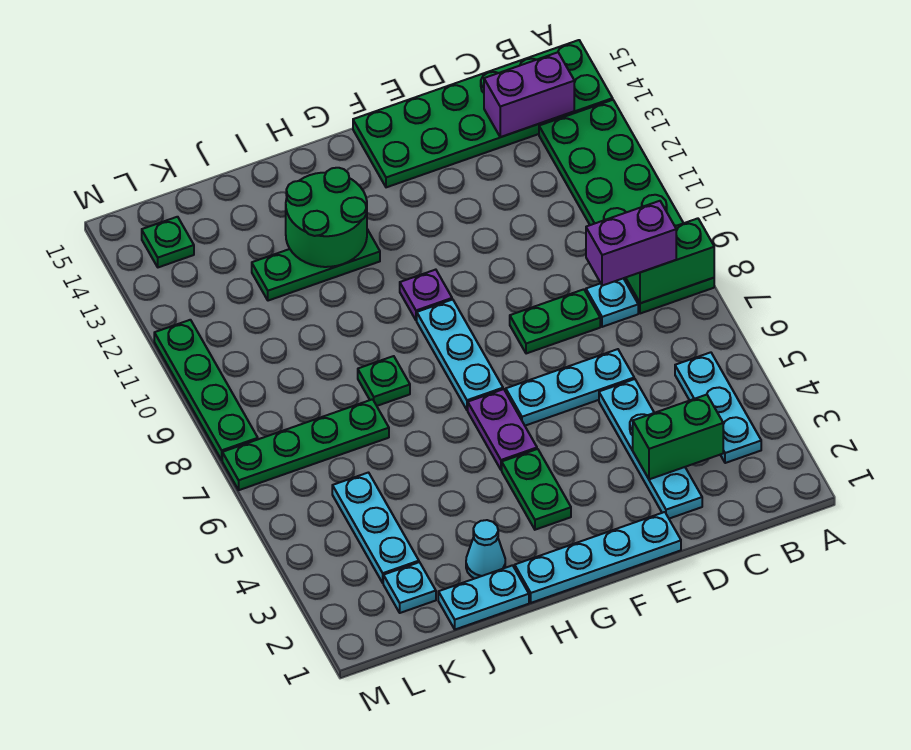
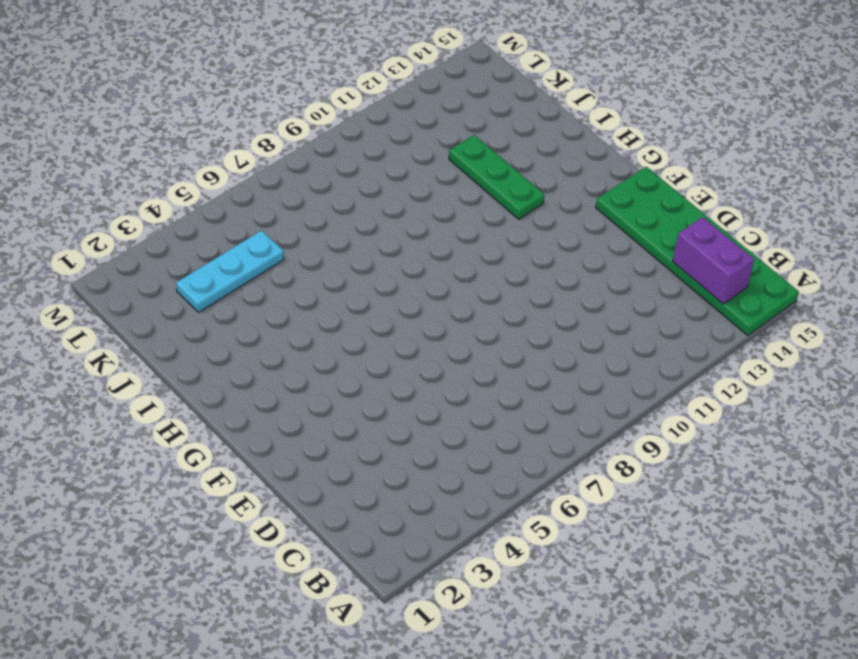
none -> green plate A8:B13 level 1
none -> cyan plate B3:B5 level 1
none -> cyan plate C8 level 1

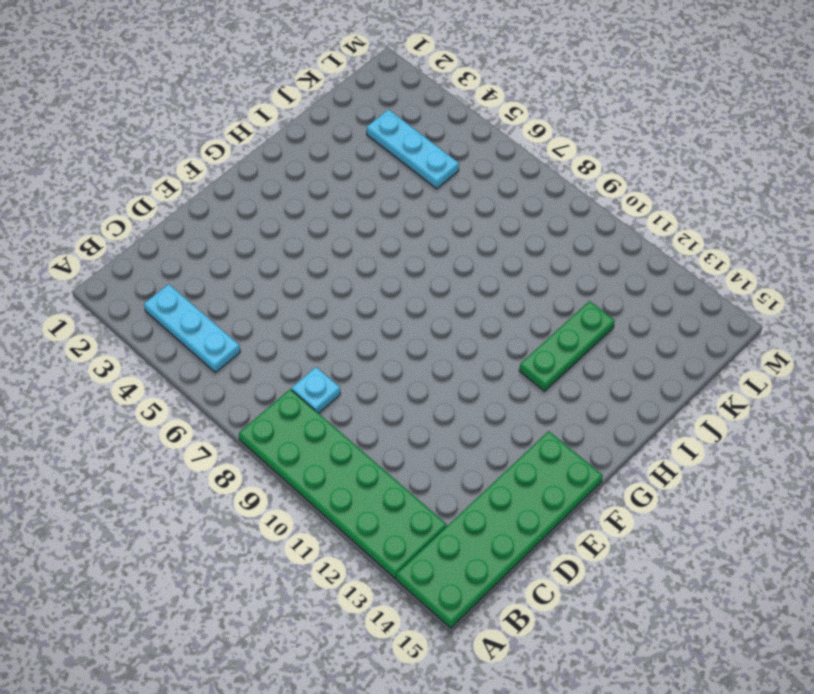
none -> cyan plate D2:D5 level 1
none -> cyan plate D6:F6 level 1
none -> green plate D8:E8 level 1

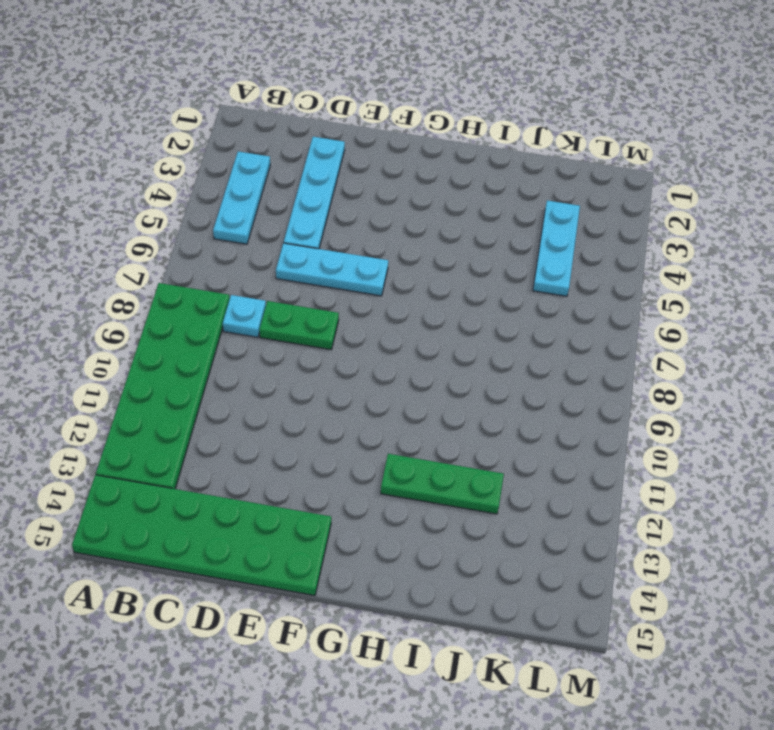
none -> cyan plate E1:H1 level 1
none -> green plate G3:G4 level 1
none -> purple plate G5:G6 level 1

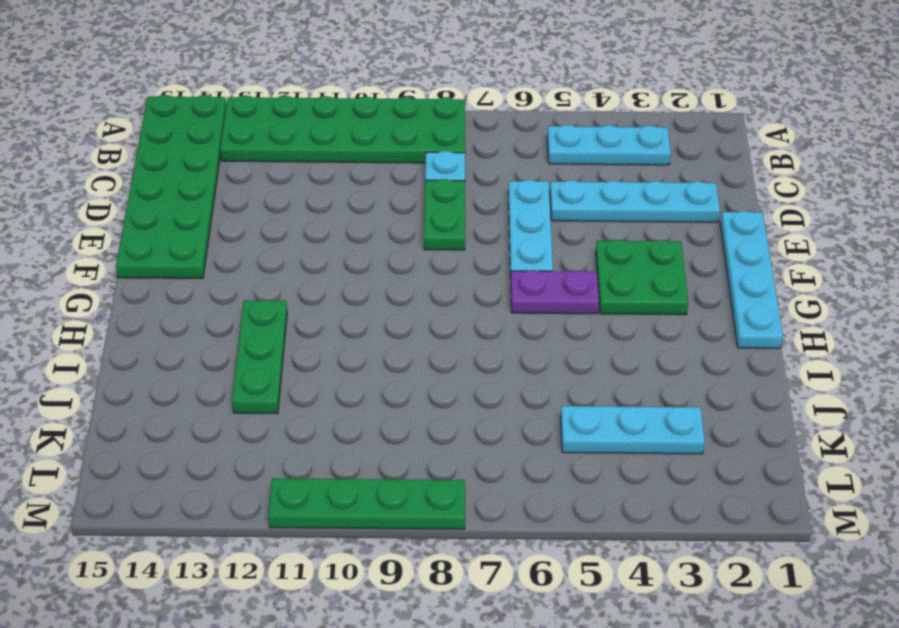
green plate F3:G4 level 1 -> green plate G3:G4 level 1
none -> cyan plate G7:G9 level 1
none -> purple plate G10 level 1
none -> cyan plate I1:J1 level 1

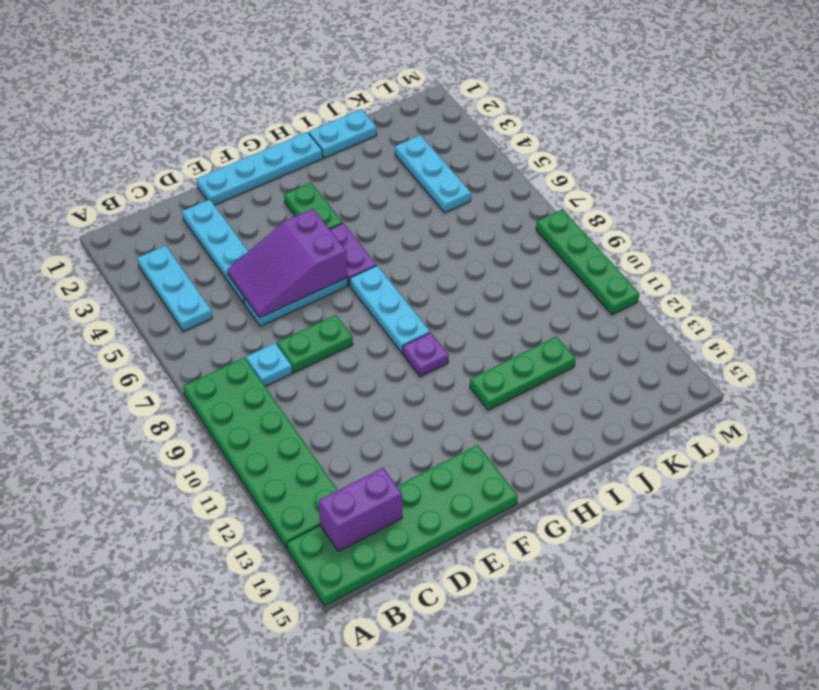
purple slope D5:F6 level 2 top F -> none
none -> cyan cone I2 level 1
none -> green plate I8 level 1
none -> green plate J7:M7 level 1

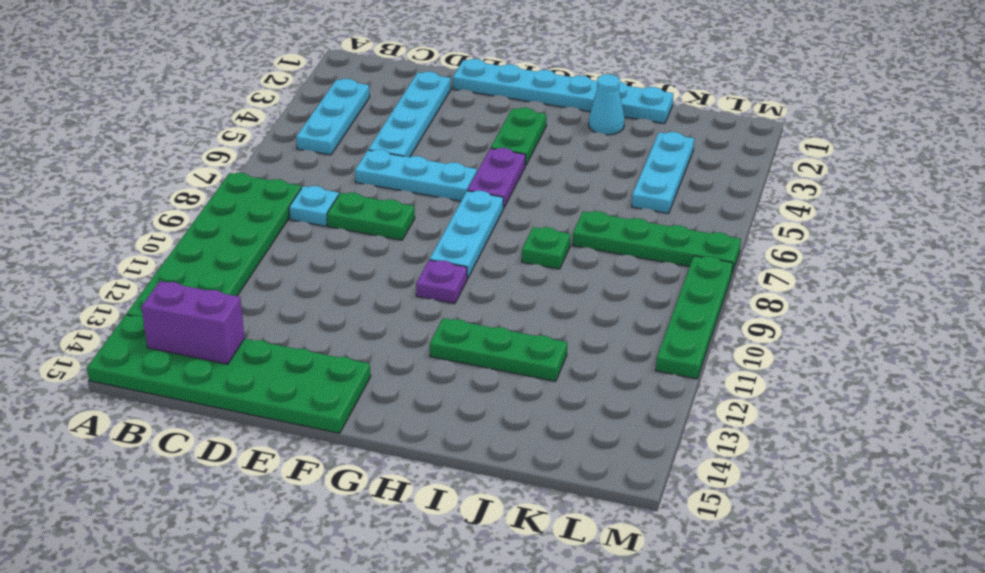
none -> cyan plate K2 level 1
none -> green plate L14 level 1
none -> green brick A8:B8 level 2

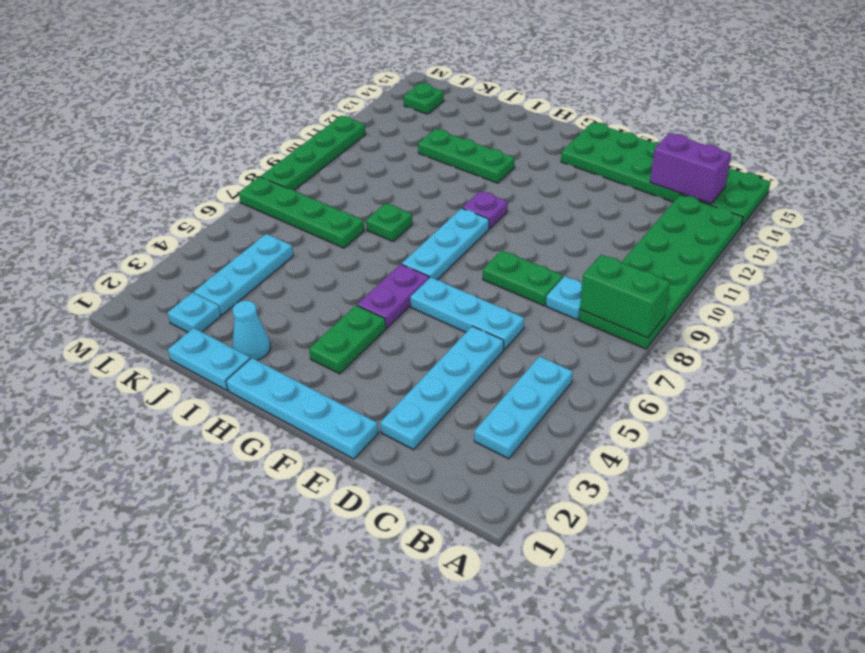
none -> green brick C3:D3 level 2
none -> green round brick H12:I13 level 2
none -> purple brick B8:C8 level 3

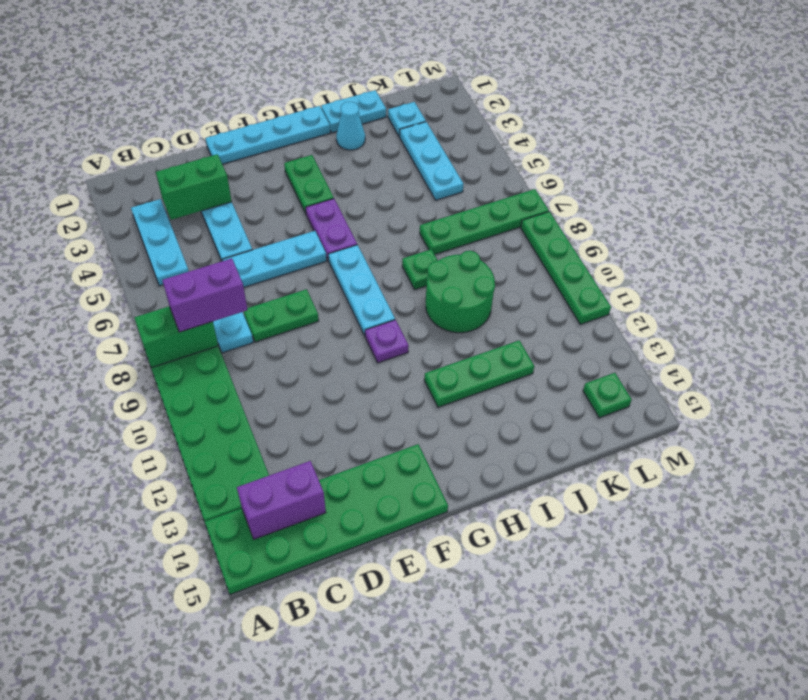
green round brick I9:J10 level 1 -> green round brick H12:I13 level 2

